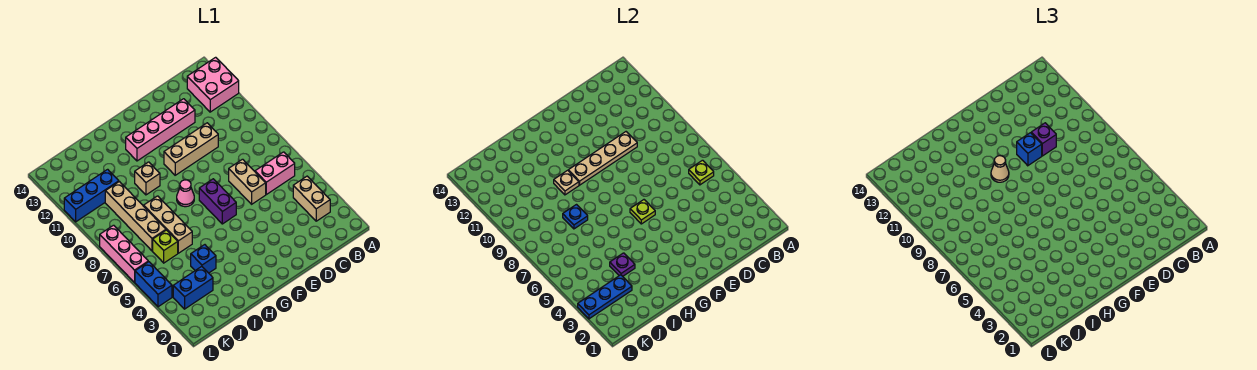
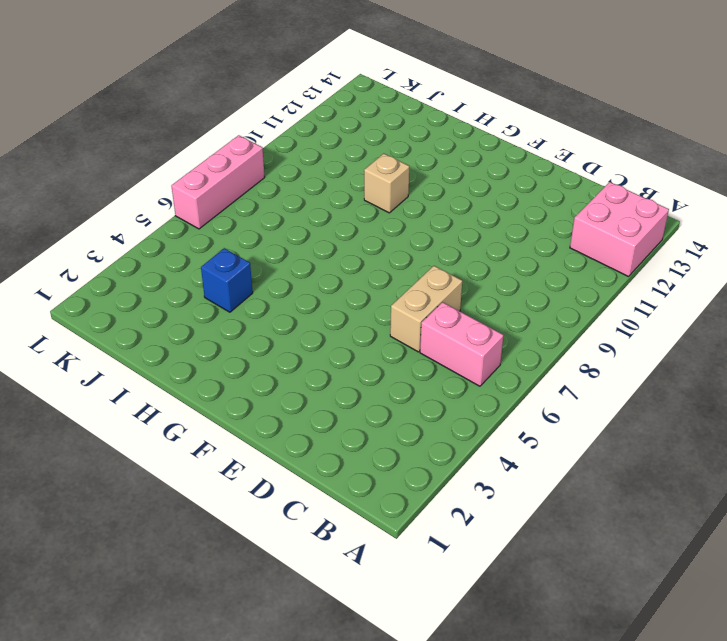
none -> tan brick B3:B4 level 1
none -> tan brick D10:F10 level 1
none -> pink brick D12:G12 level 1

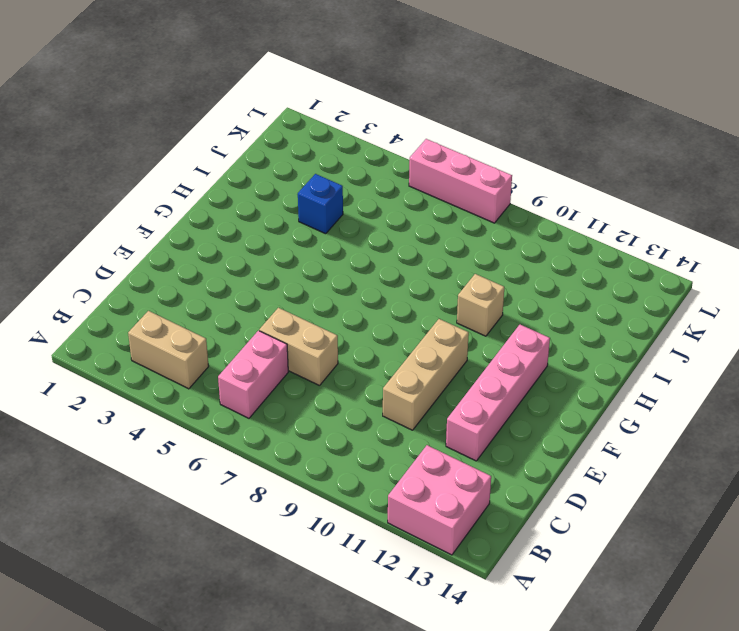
none -> purple brick F6:F7 level 1
none -> pink cone G8 level 1
none -> tan brick I6:I8 level 1

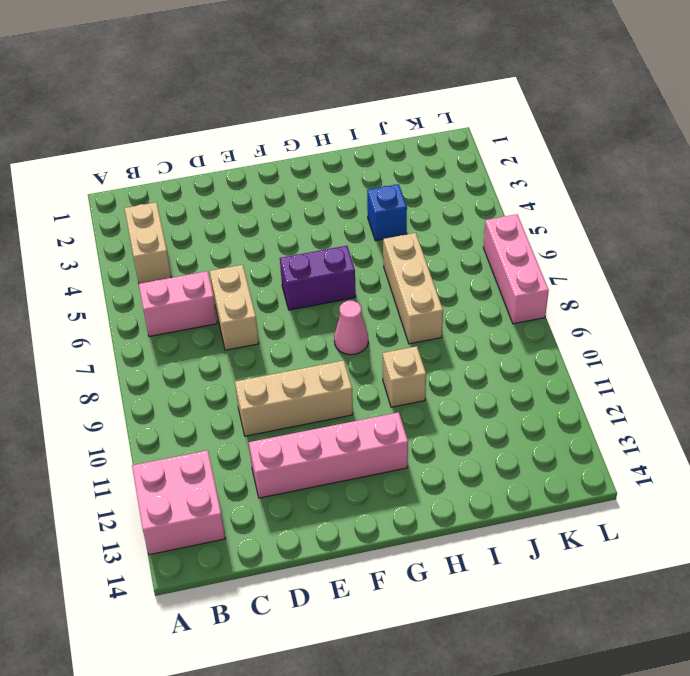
purple brick F6:G6 level 1 -> purple brick F6:F7 level 1
none -> blue brick J3:K3 level 1
none -> lime brick J6 level 1
none -> tan brick J7:J10 level 1

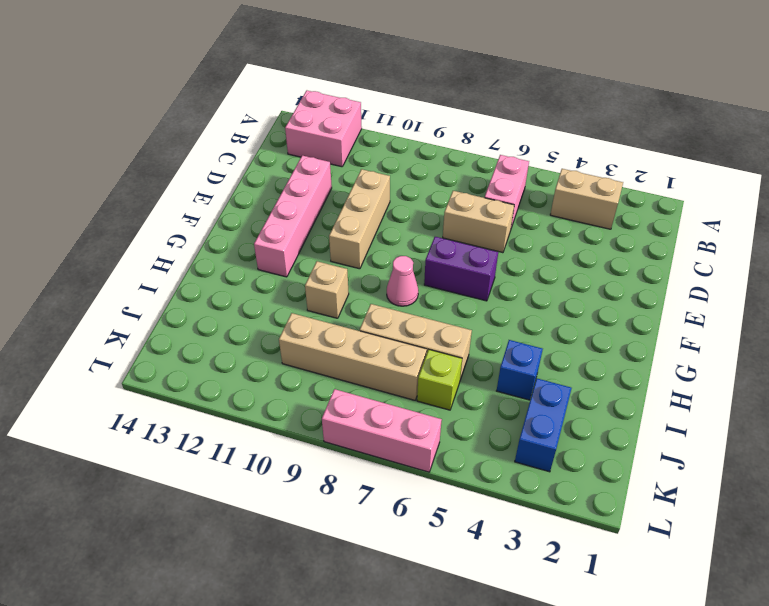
none -> blue brick J11:L11 level 1
none -> blue brick L4:L5 level 1
none -> lime plate B6 level 2

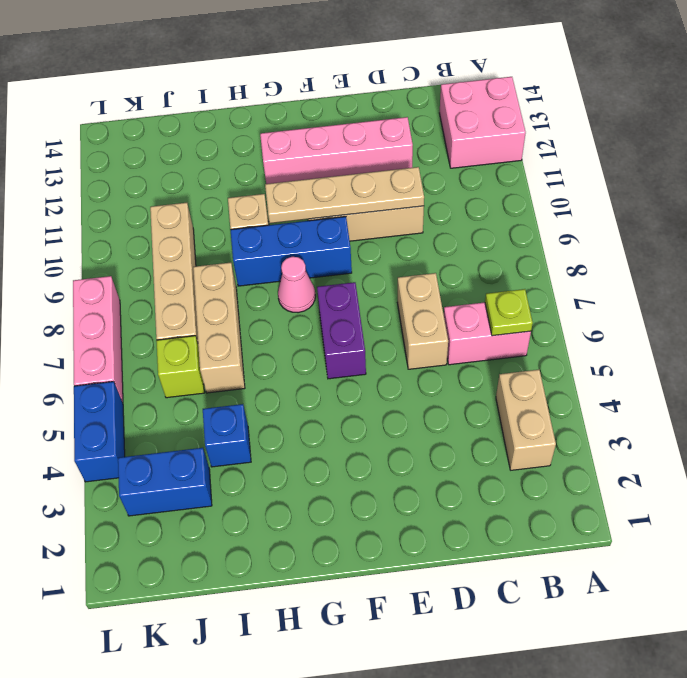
blue brick F9:H9 level 1 -> blue brick J11:L11 level 1
none -> lime plate F6 level 2
none -> tan plate H10 level 2
none -> purple plate I4 level 2

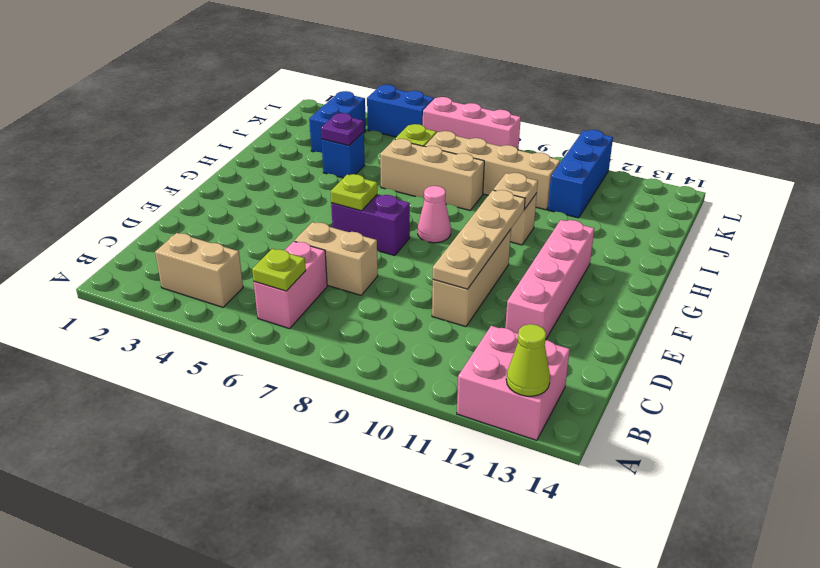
lime cone A13 level 2 -> none
none -> blue plate I8 level 2
none -> blue plate J3:L3 level 2
none -> purple brick D10 level 3

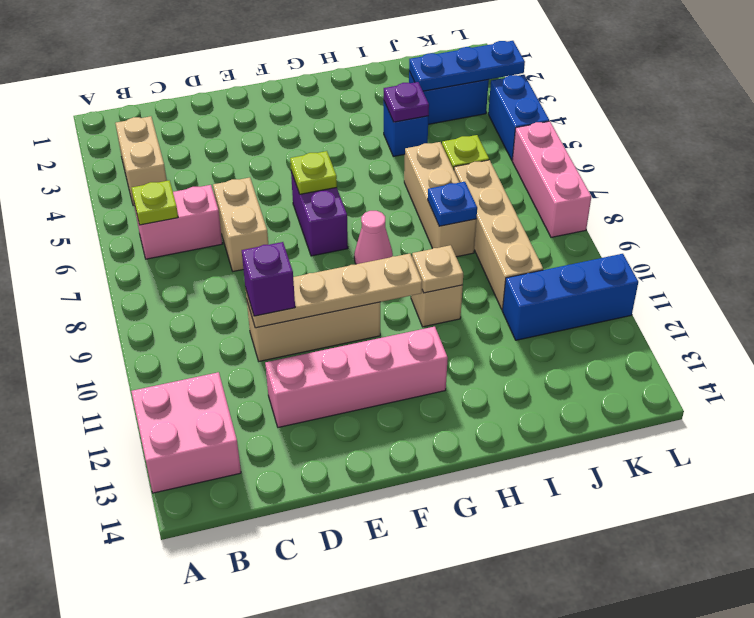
none -> blue brick E10 level 3
none -> tan cone G10 level 3

